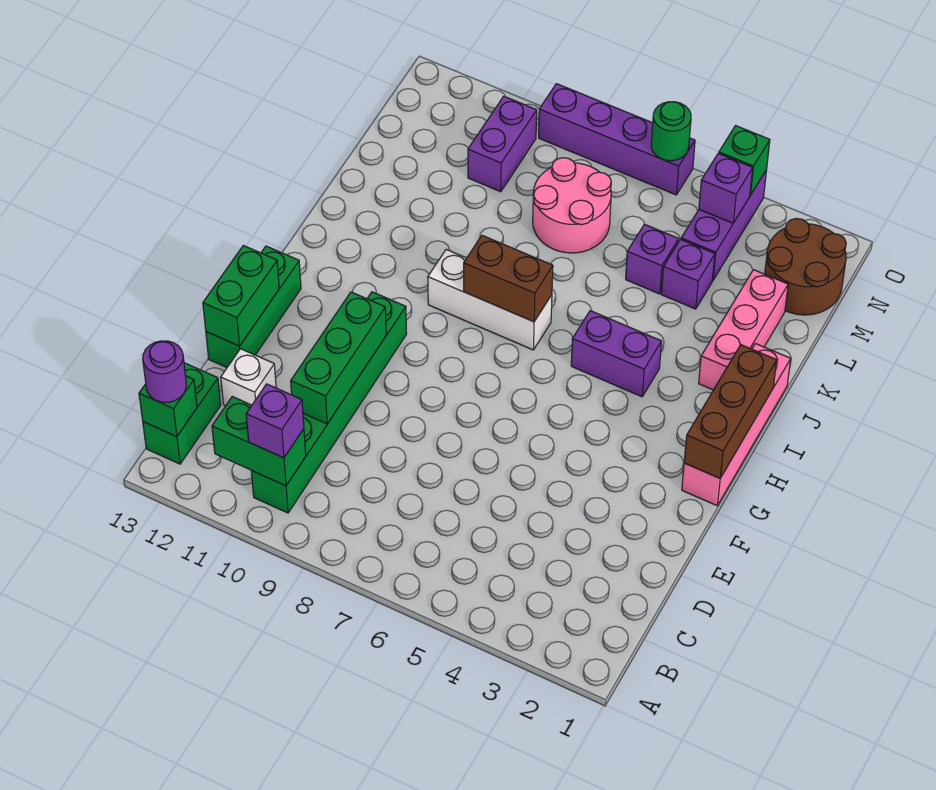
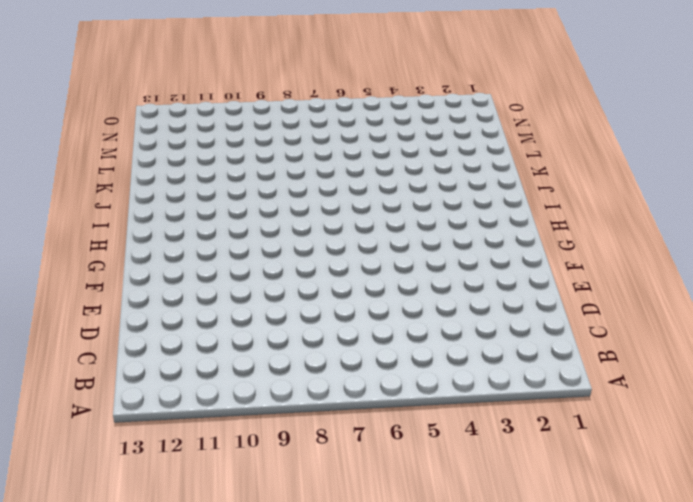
none -> green brick B10:G10 level 1
none -> green brick B13:C13 level 1
none -> white brick D12 level 1

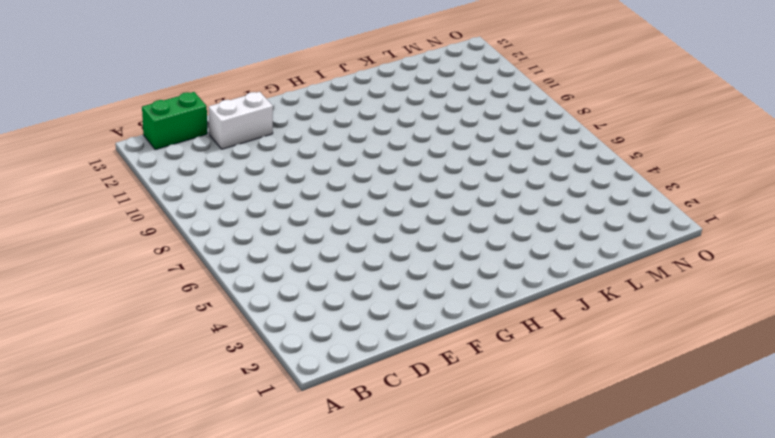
white brick D12:E12 level 1 -> white brick D12 level 1
none -> green brick B10:G10 level 1
none -> green brick E13:G13 level 1
none -> pink brick G1:J1 level 1

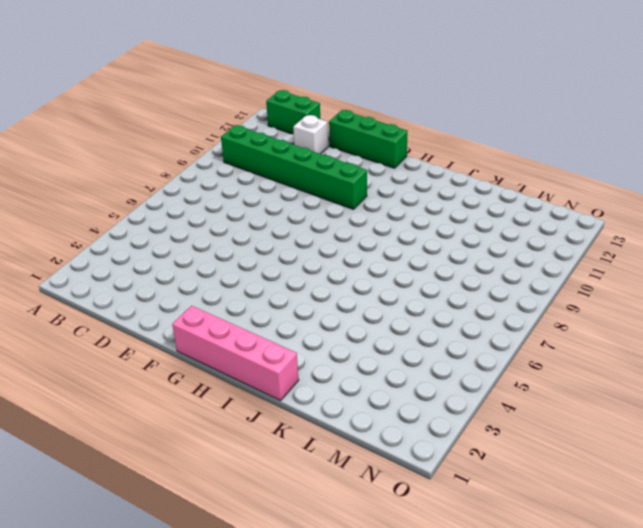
none -> purple brick I4:I5 level 1
none -> white brick I7:I9 level 1
none -> pink brick J2:L2 level 1

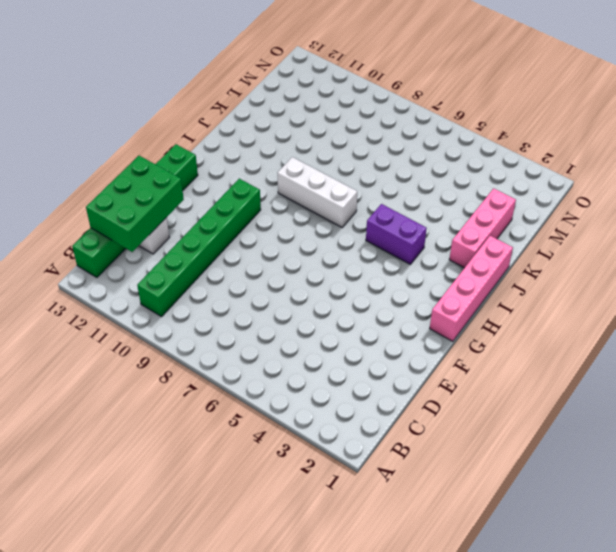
green brick C12:E13 level 2 -> green brick E13:F13 level 2
none -> purple brick L4 level 1
none -> purple brick L5 level 1
none -> pink round brick L7:M8 level 1

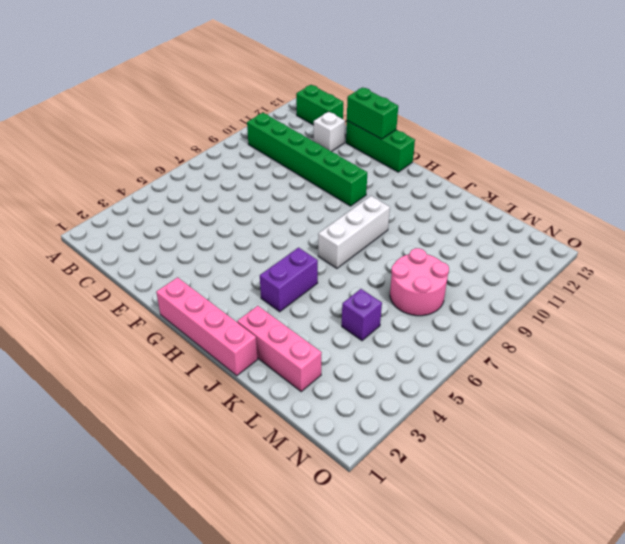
none -> purple brick L4 level 1
none -> brown round brick M1:N2 level 1
none -> purple brick M4:O4 level 1

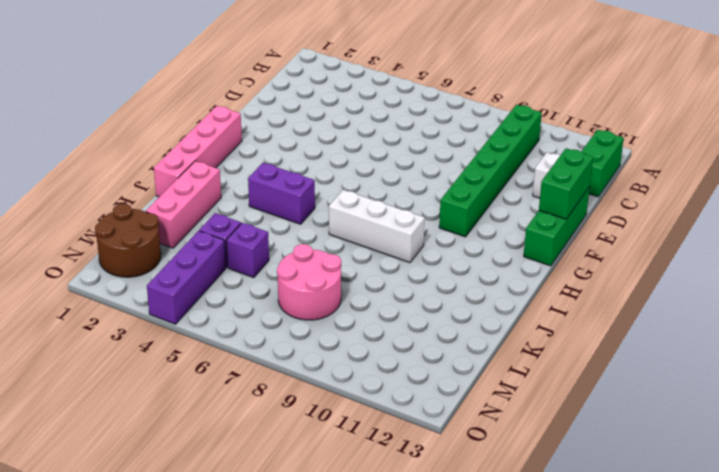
none -> purple brick M10:N10 level 1
none -> purple brick O6:O9 level 1
none -> green brick B10:B11 level 2

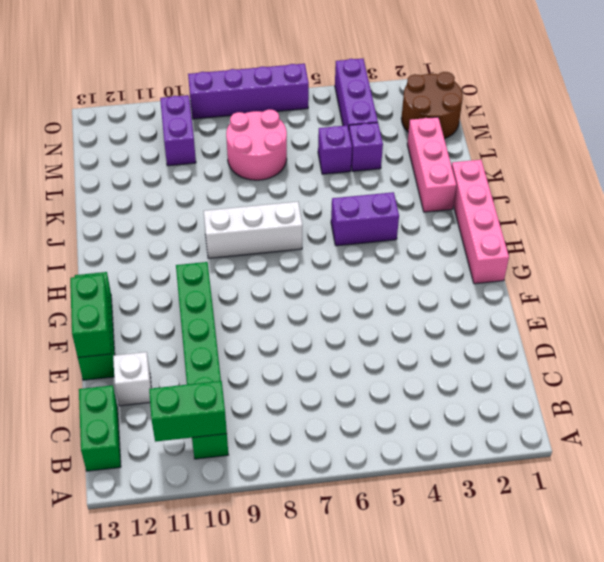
none -> green brick B13 level 2
none -> green brick D10:F10 level 2
none -> brown brick G1:I1 level 2

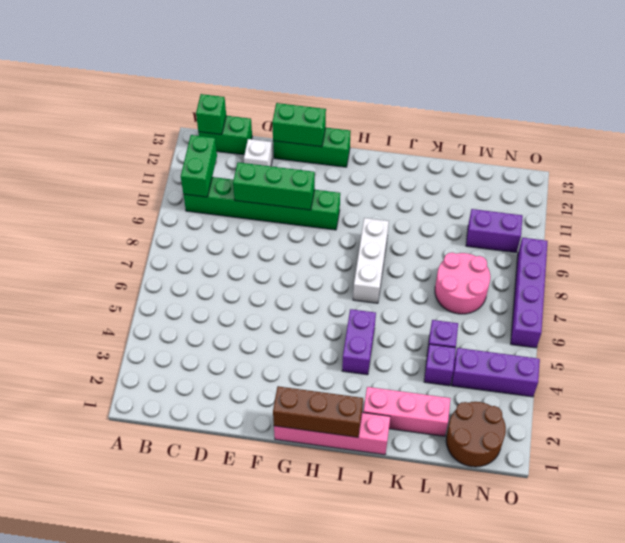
none -> brown brick I7:I8 level 2
none -> purple brick N4 level 2
none -> green brick O4 level 2

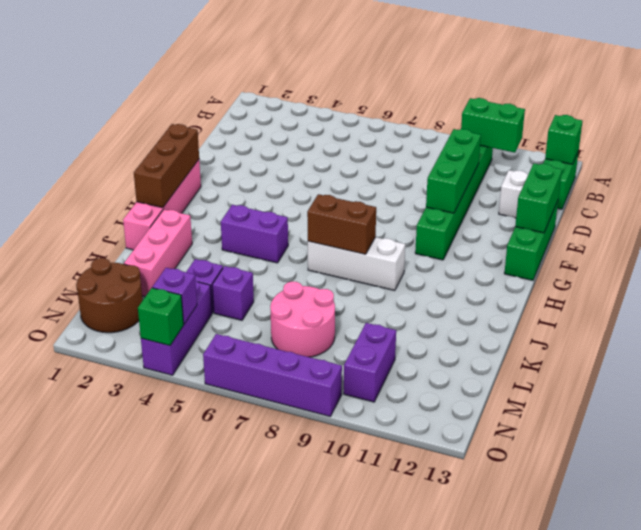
none -> green round brick O6 level 2
none -> purple brick B10 level 3
none -> purple round brick B13 level 3

